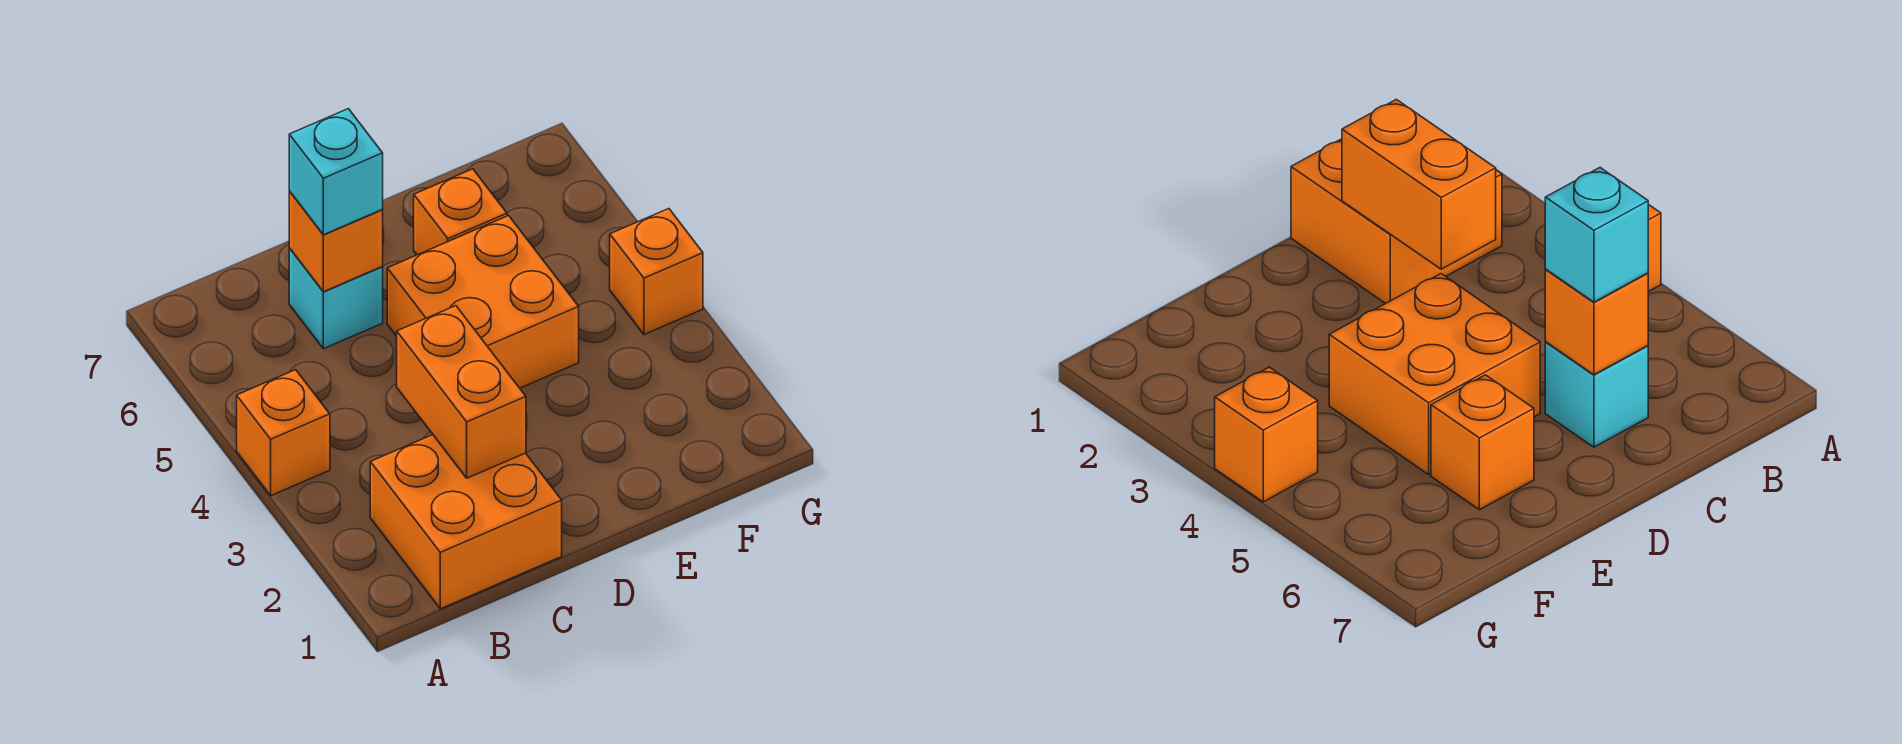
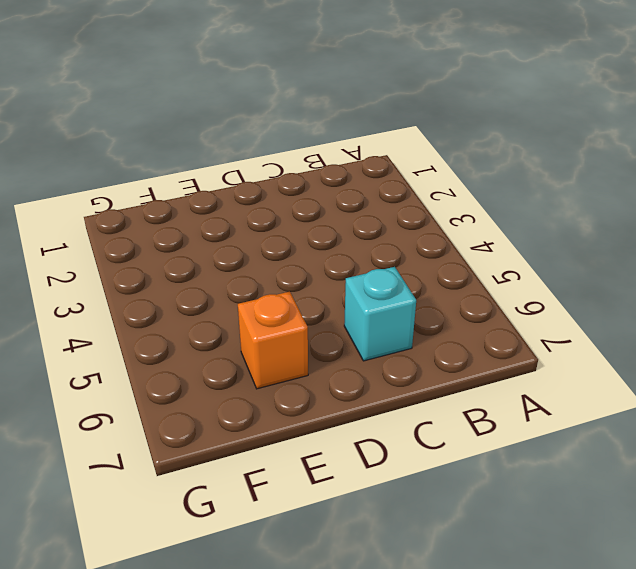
none -> orange brick A4 level 1
none -> orange brick B1:C2 level 1

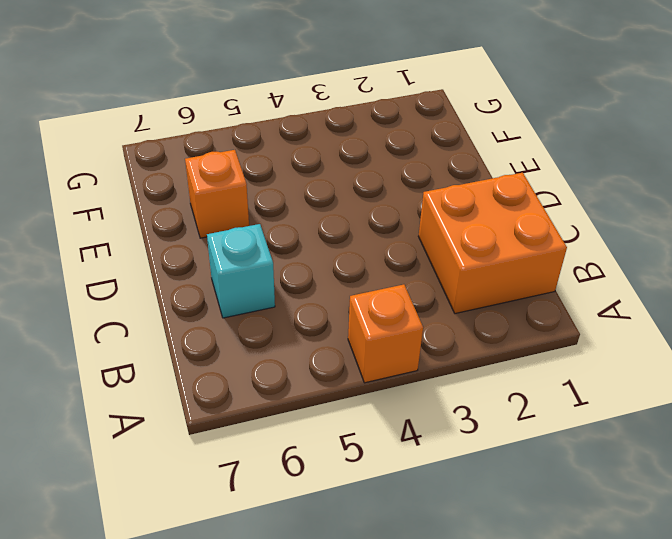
none -> orange brick D4:E5 level 1
none -> orange brick G4 level 1

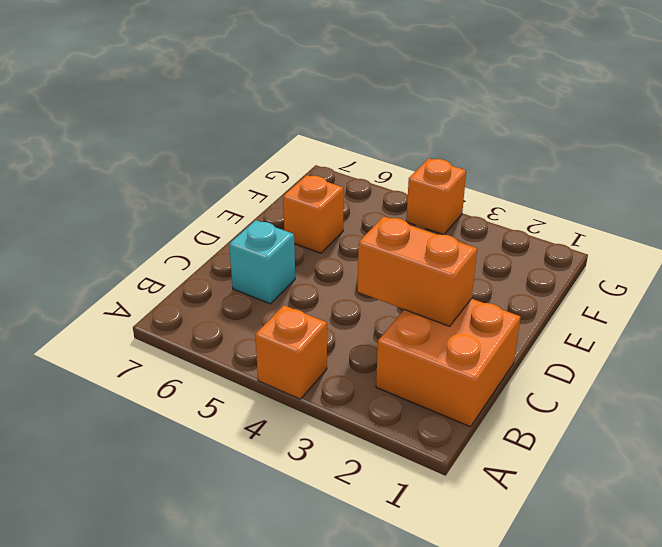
none -> orange brick D4:E5 level 1
none -> orange brick C6 level 2

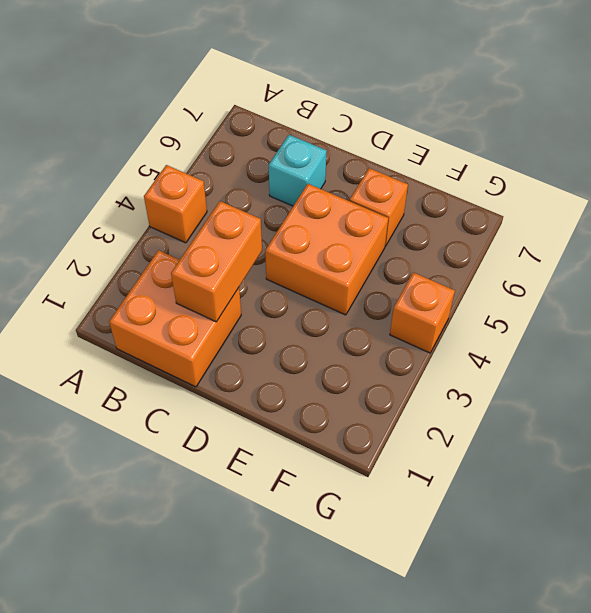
none -> orange brick C6 level 2
none -> cyan brick C6 level 3

